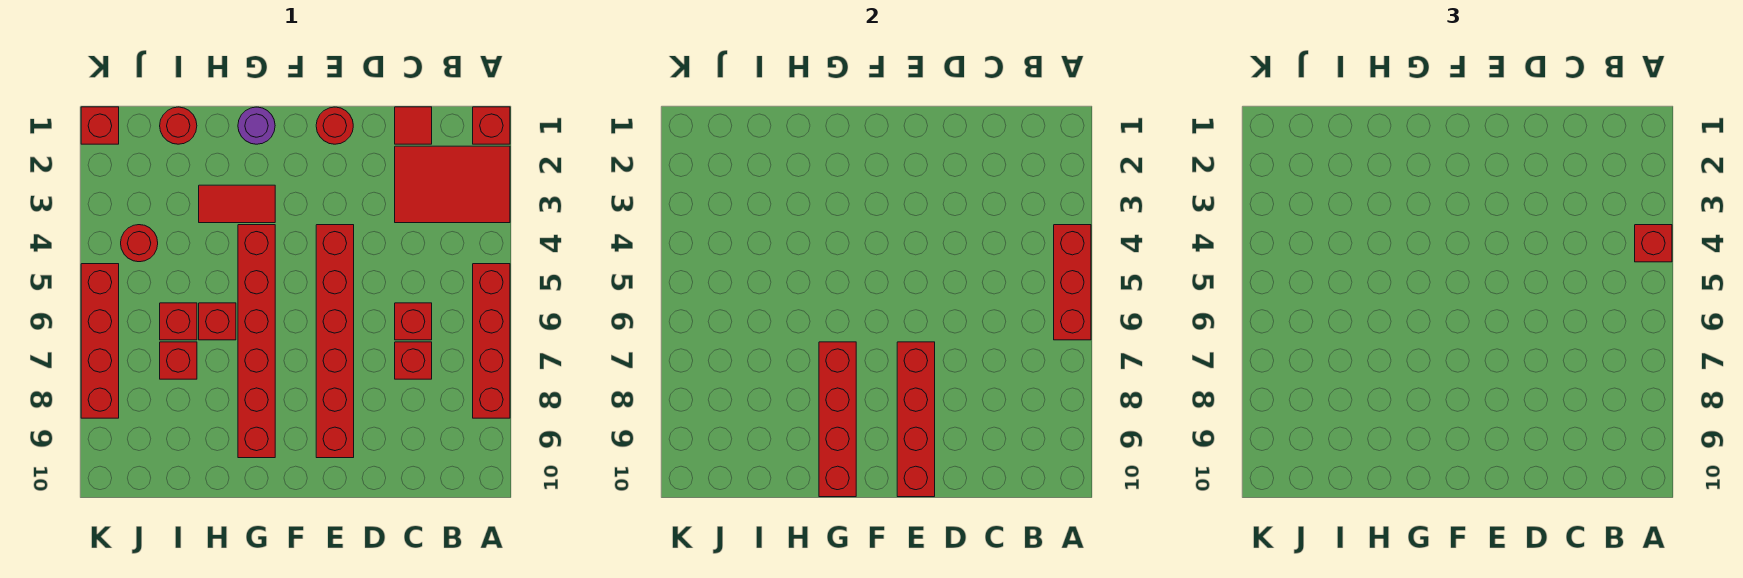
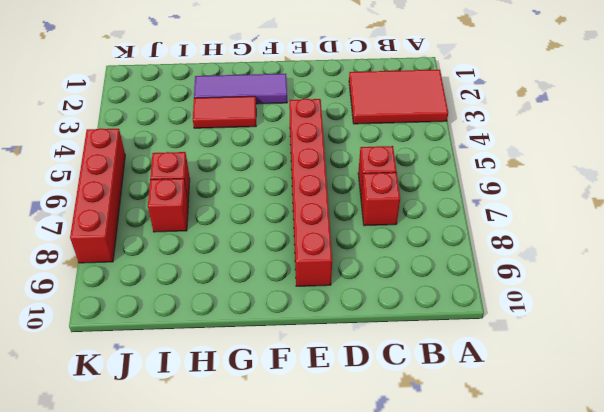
purple tile F2:H2 level 1 -> none
none -> red brick A1 level 1
none -> red brick A5:A8 level 1
none -> red tile C1 level 1

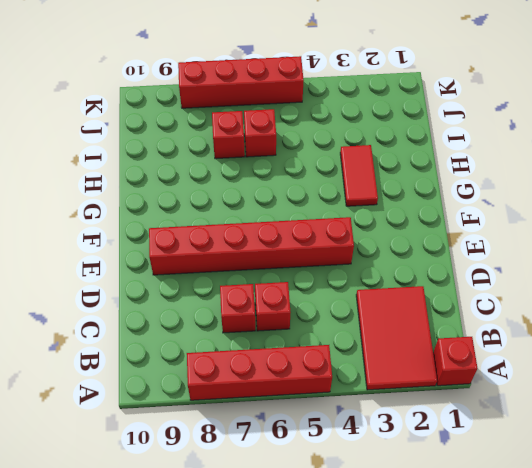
none -> red tile C1 level 1
none -> red round brick E1 level 1
none -> purple round brick G1 level 1

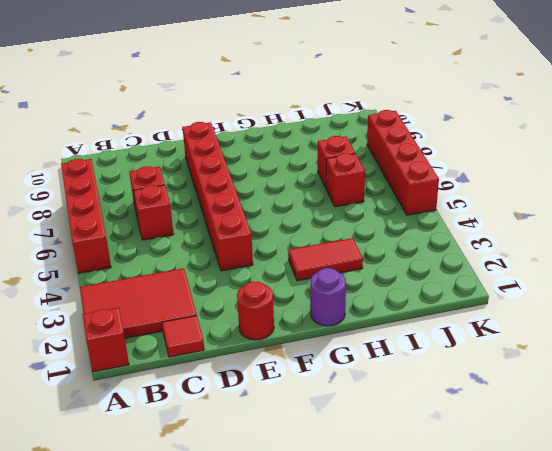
none -> red brick G4:G9 level 1
none -> red brick H6 level 1
none -> red round brick I1 level 1

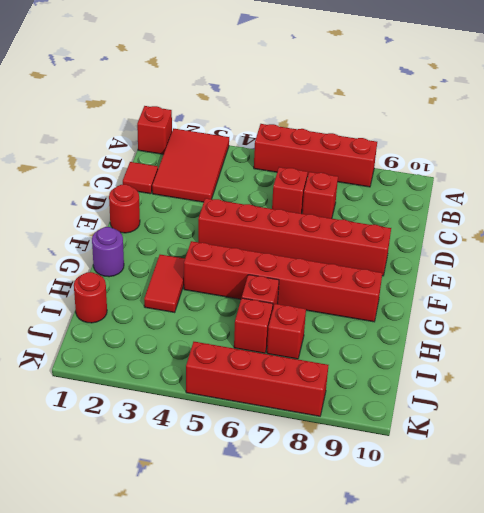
none -> red round brick J4 level 1
none -> red brick K1 level 1
none -> red brick A4:A6 level 2

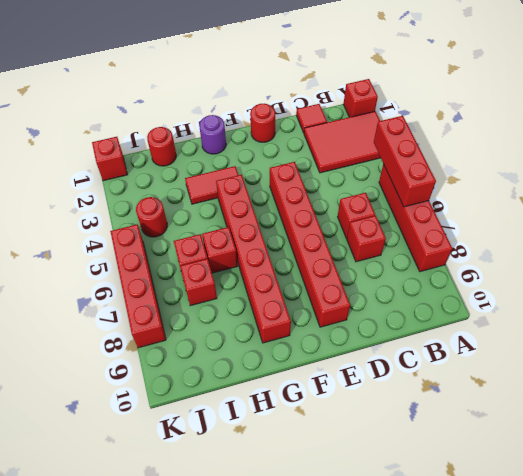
none -> red brick E7:E10 level 2
none -> red brick G7:G10 level 2
none -> red brick A4 level 3

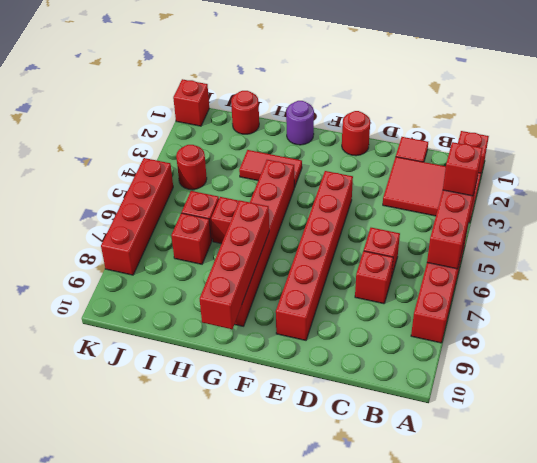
none -> red brick E7:E10 level 2

